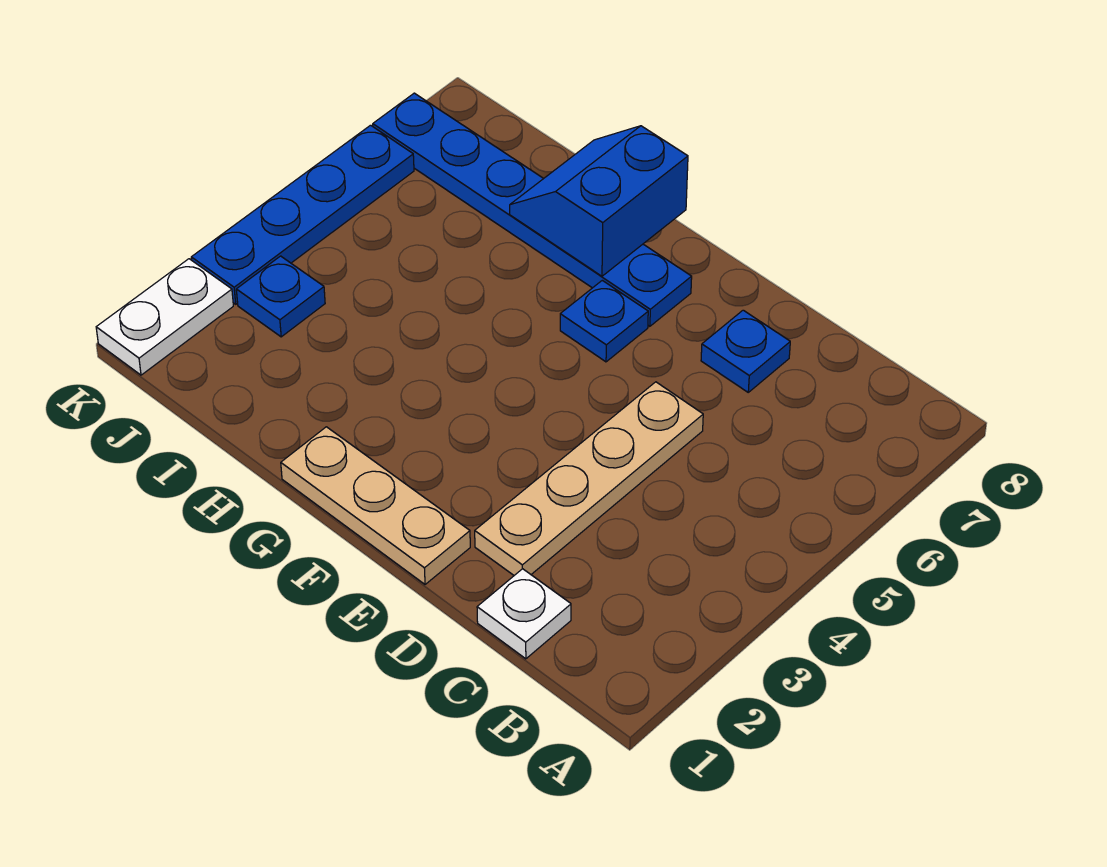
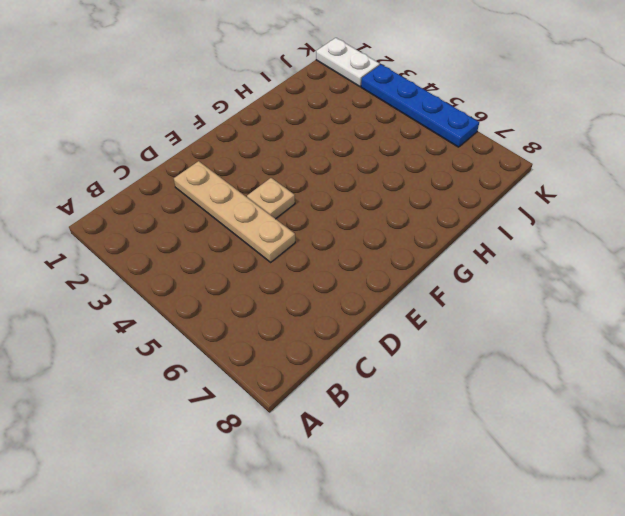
tan plate E4 level 1 -> none
none -> white plate C1 level 1
none -> blue plate D7 level 1

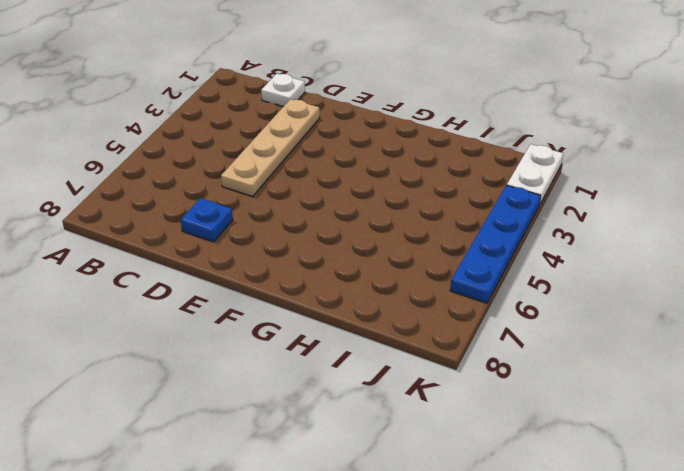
none -> tan plate E1:G1 level 1
none -> blue plate F6 level 1

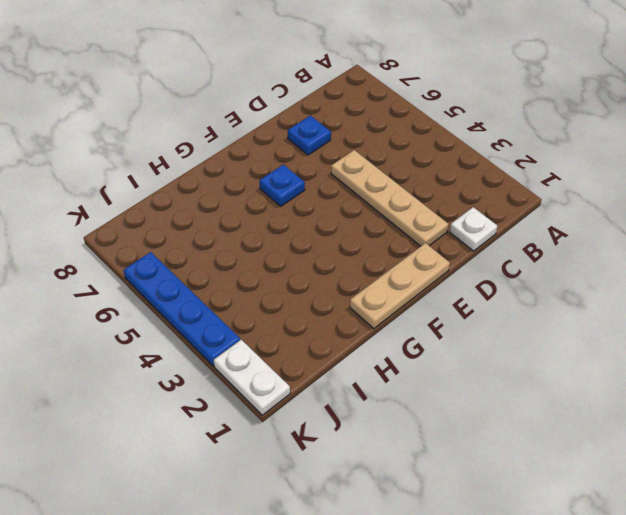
none -> blue plate F7:K7 level 1
none -> blue plate J3 level 1

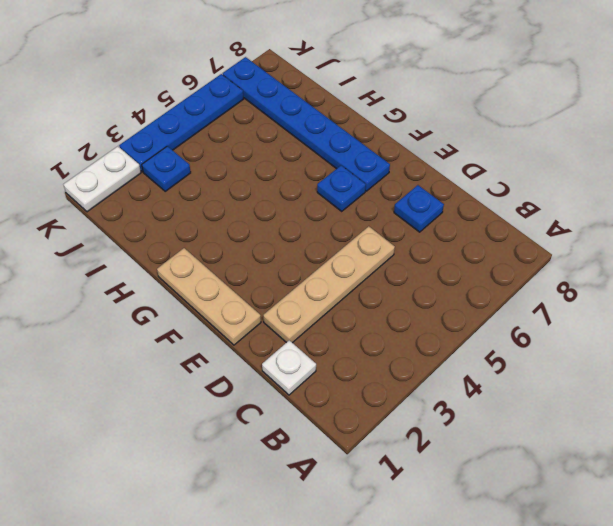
none -> blue slope G7:H8 level 2 top G

